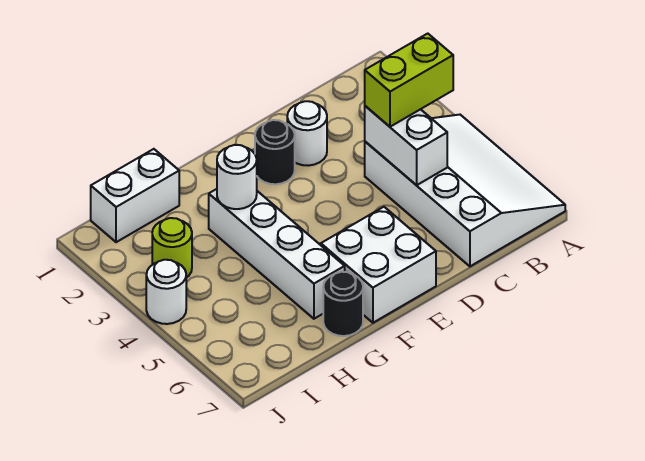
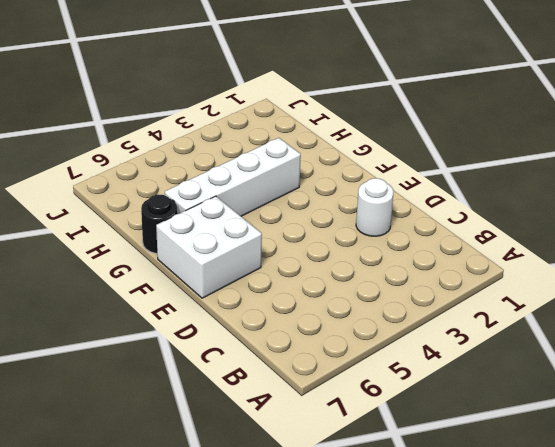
none -> white slope A4:C7 level 1 top C
none -> black round brick E2 level 1
none -> white brick H1:I1 level 1

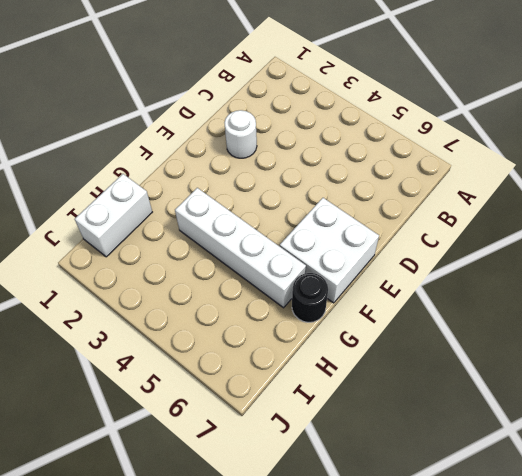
none -> white slope A4:C7 level 1 top C
none -> black round brick E2 level 1
none -> lime round brick I3 level 1

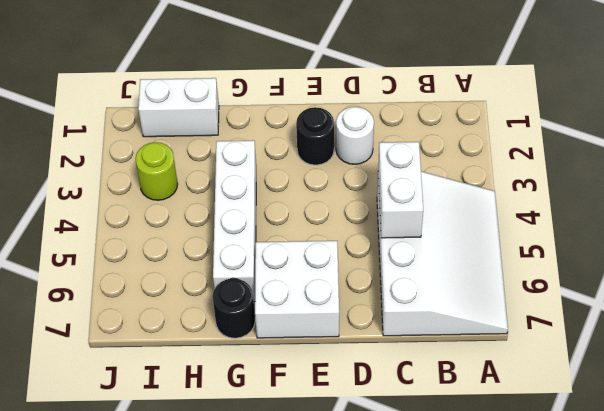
none -> white round brick J4 level 1
none -> white round brick G3 level 2
none -> lime brick B4:C4 level 3

